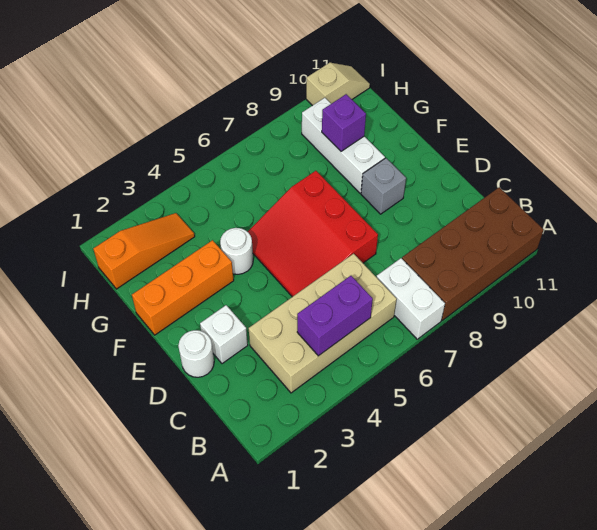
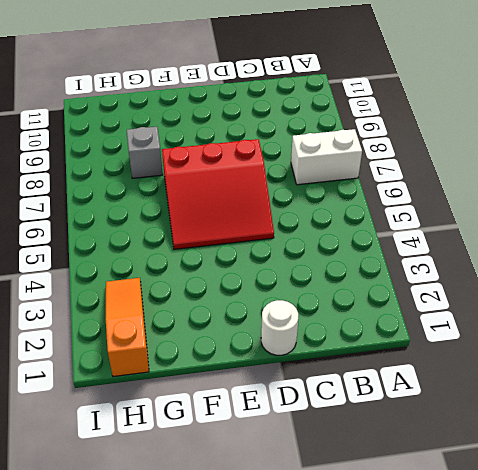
grey brick G8 level 1 -> grey brick E9 level 1
none -> brown brick A8:B11 level 1
none -> tan brick B3:C6 level 1
none -> white brick D2 level 1

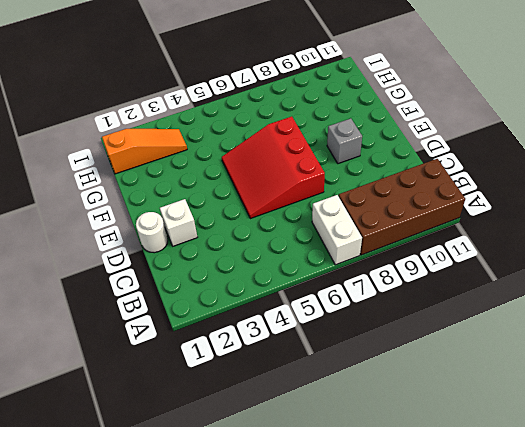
none -> tan brick B3:C6 level 1
none -> orange brick F1:F3 level 1
none -> white round brick F4 level 1

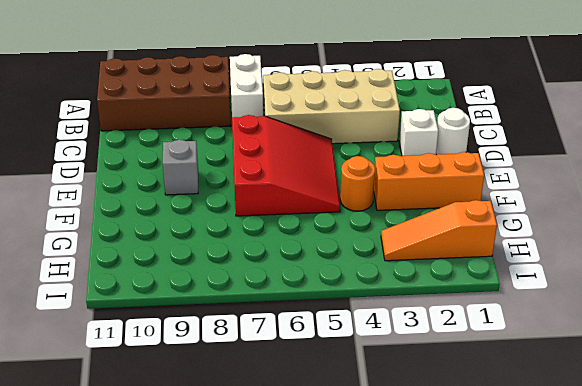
orange round brick F4 level 1 -> white round brick F4 level 1
none -> white brick F9:H9 level 1
none -> tan slope I10:I11 level 1 top 10
none -> purple brick B4:B5 level 2

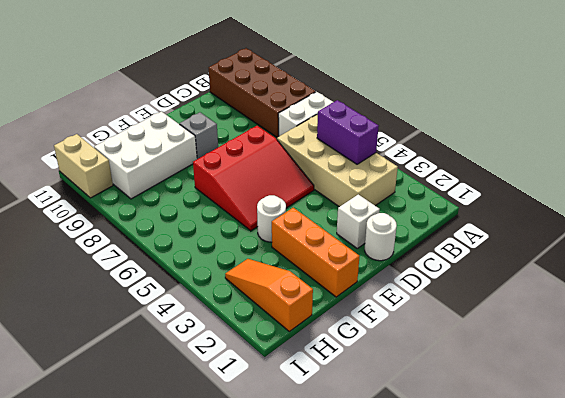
white brick F9:H10 level 1 -> white brick F9:H9 level 1
tan brick I10:I11 level 1 -> tan slope I10:I11 level 1 top 10
none -> purple brick G9 level 2

